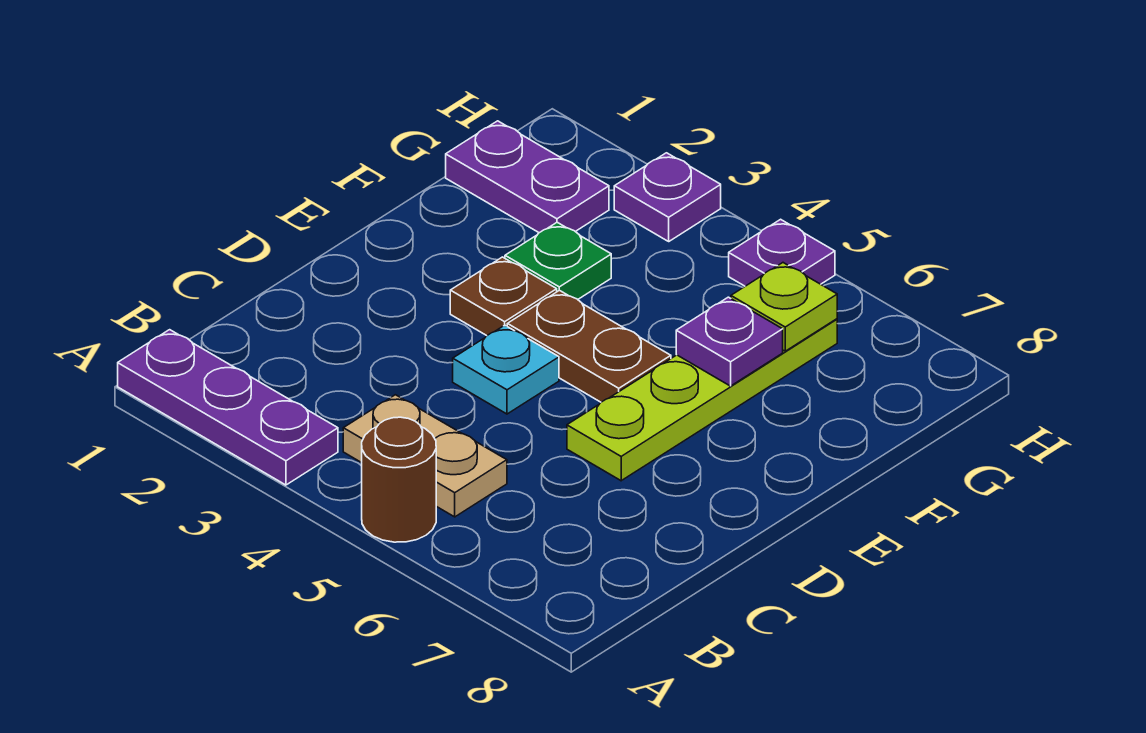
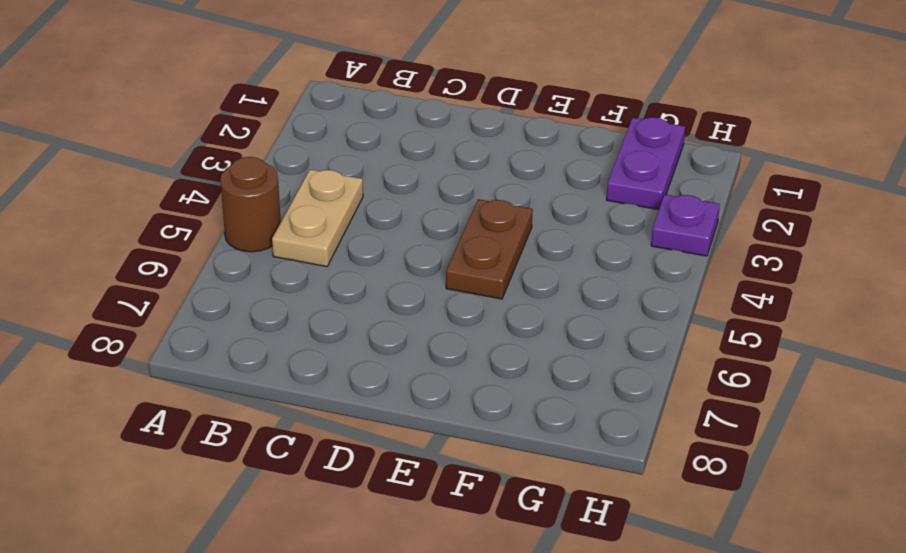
none -> purple plate A1:A3 level 1
none -> cyan plate D4 level 1
none -> lime plate D6:G6 level 1

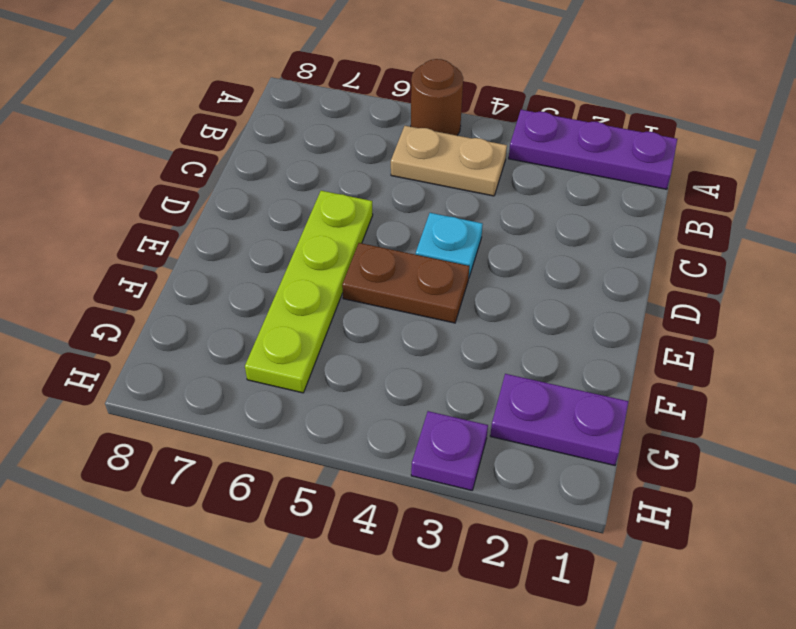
none -> brown plate E3 level 1
none -> green plate F3 level 1
none -> purple plate H5 level 1

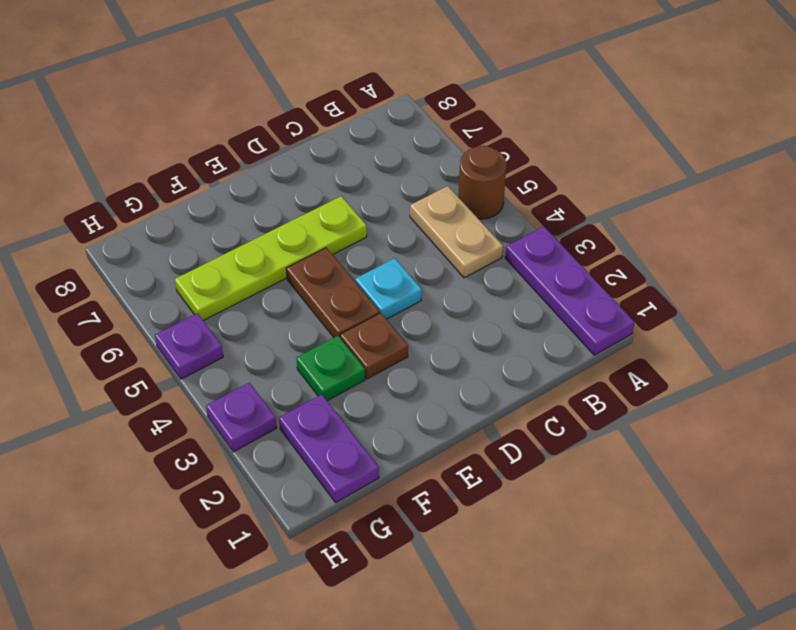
none -> purple plate F6 level 2
none -> lime plate G6 level 2

